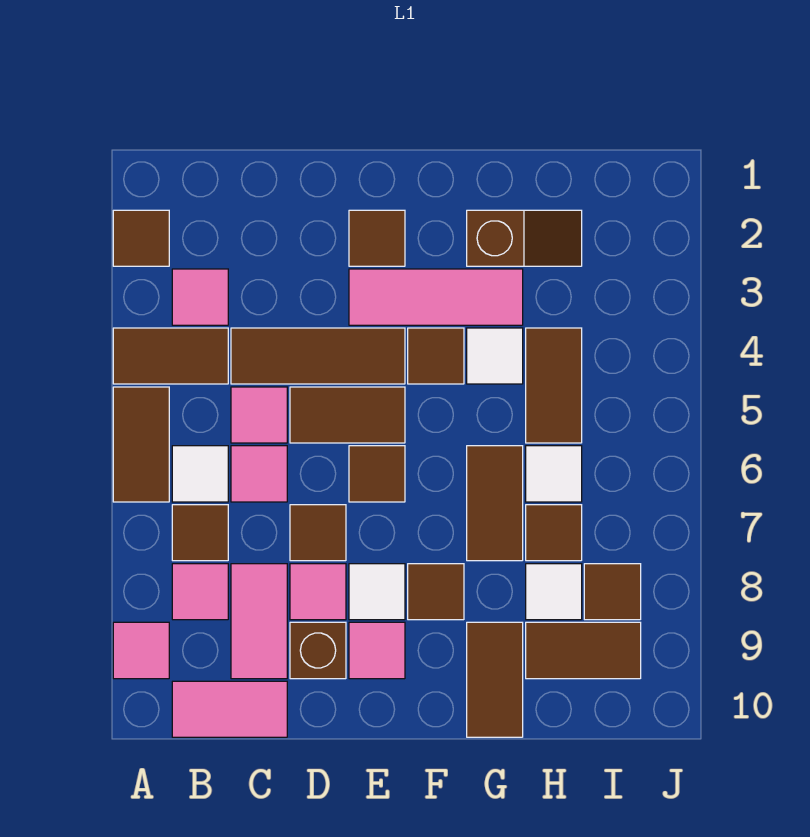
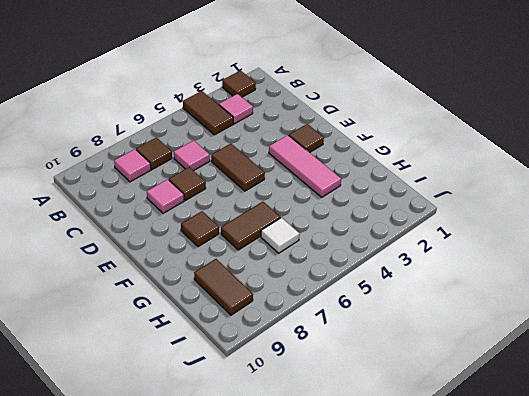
none -> brown tile A5:A6 level 1
none -> pink tile A9 level 1
none -> white tile B6 level 1
none -> pink tile B10:C10 level 1

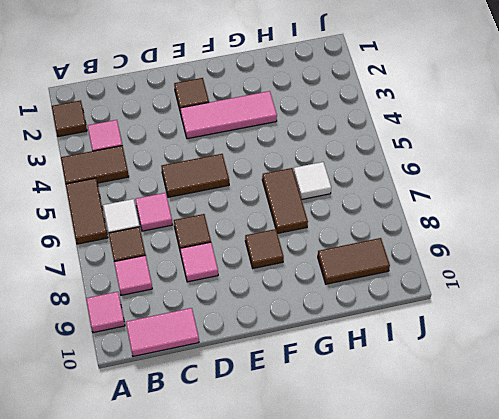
none -> brown tile C4:E4 level 1
none -> pink tile C5 level 1
none -> pink tile C8:C9 level 1
none -> brown brick D9 level 1

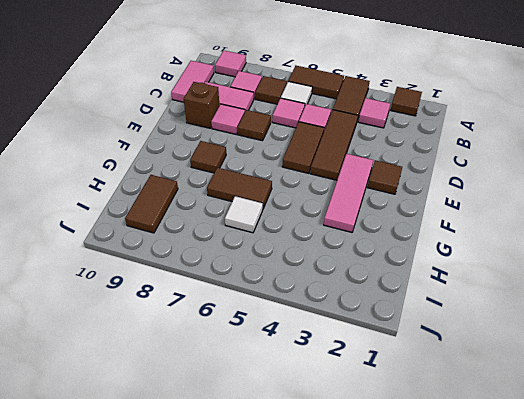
none -> brown tile E6 level 1
none -> white tile E8 level 1
none -> pink tile E9 level 1
none -> brown tile F4 level 1

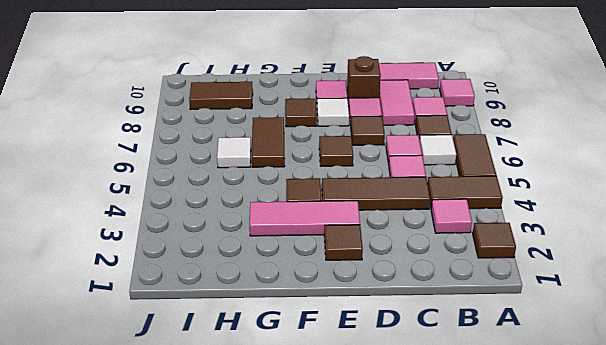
none -> brown tile D5:E5 level 1
none -> brown slope G2:H2 level 1 top G
none -> white tile G4 level 1
none -> brown tile G9:G10 level 1

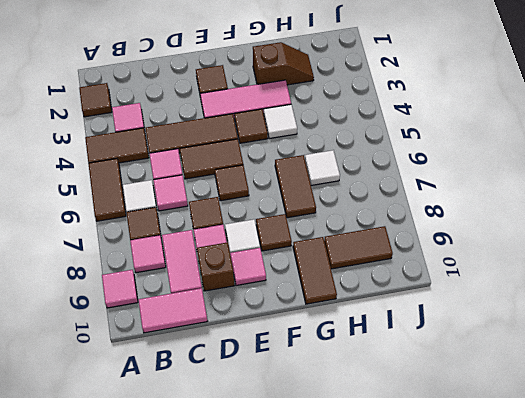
none -> brown tile H4:H5 level 1
none -> brown tile H7 level 1
none -> white tile H8 level 1
none -> brown tile I8 level 1

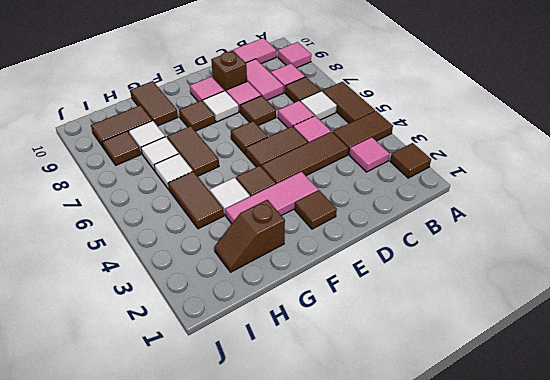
white tile H7 level 1 -> brown tile H7 level 1

